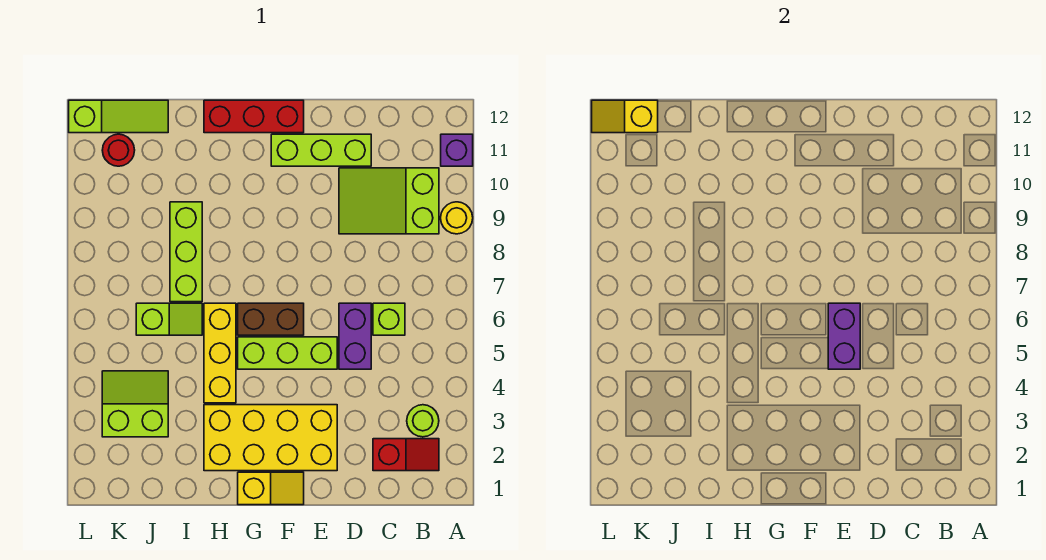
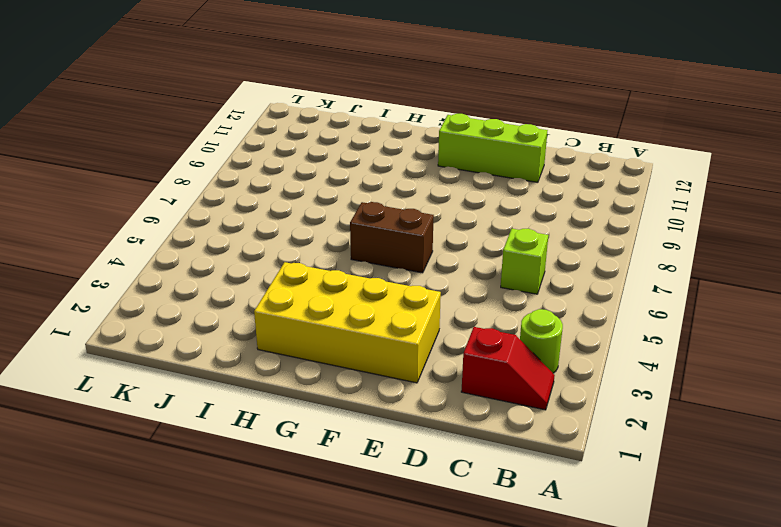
none -> yellow round brick A9 level 1
none -> purple brick A11 level 1
none -> lime slope B9:D10 level 1 top B

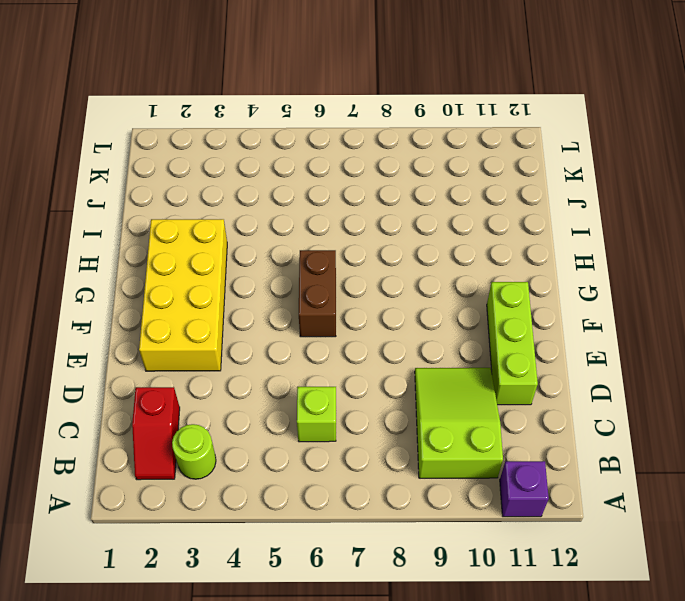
none -> yellow round brick A9 level 1
none -> purple brick D5:D6 level 1
none -> lime brick E5:G5 level 1

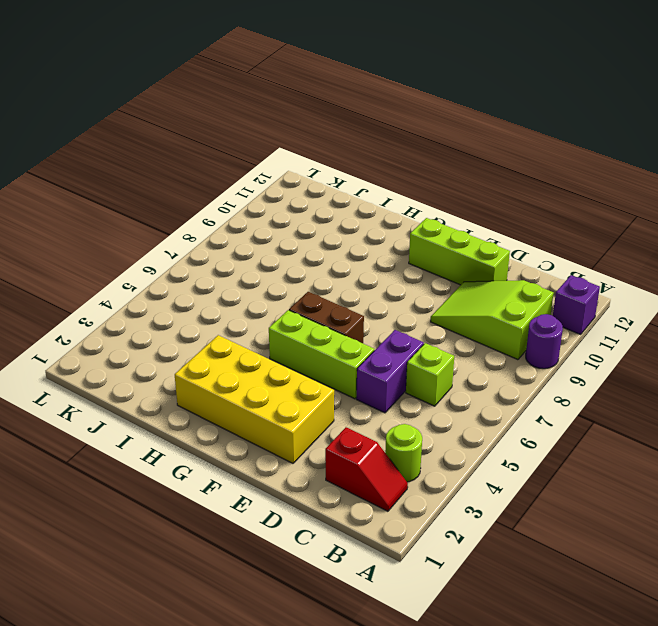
purple round brick A9 level 1 -> yellow round brick A9 level 1
none -> yellow slope F1:G1 level 1 top G
none -> red brick F12:H12 level 1
none -> yellow brick H4:H6 level 1

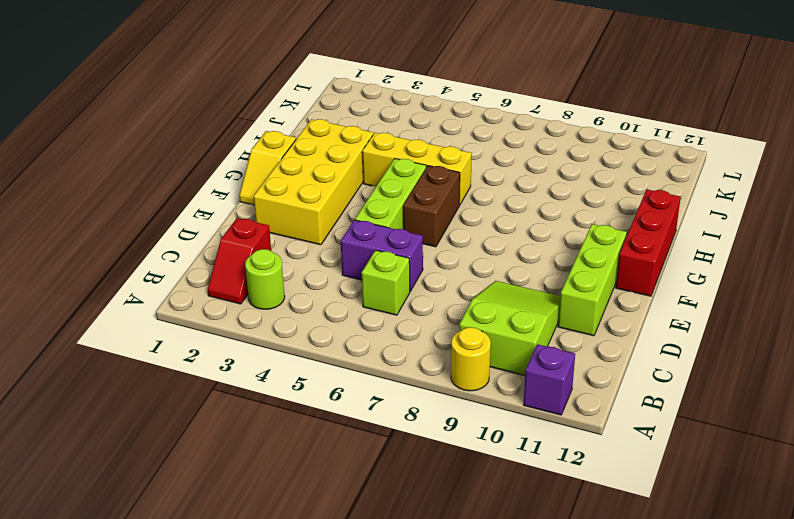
none -> lime slope I6:J6 level 1 top J
none -> lime brick I7:I9 level 1
none -> lime slope J3:K4 level 1 top 3

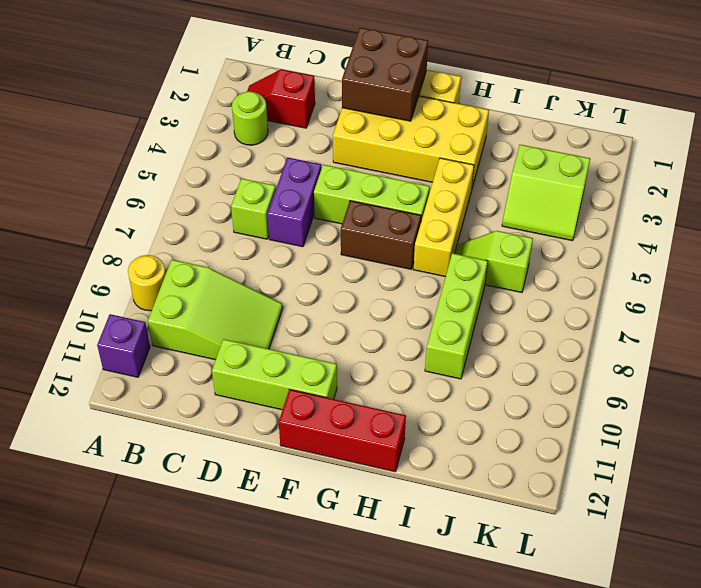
brown brick E1:F2 level 2 -> none
none -> lime slope J12:L12 level 1 top L
none -> red round brick K11 level 1
none -> purple brick E5:E6 level 2

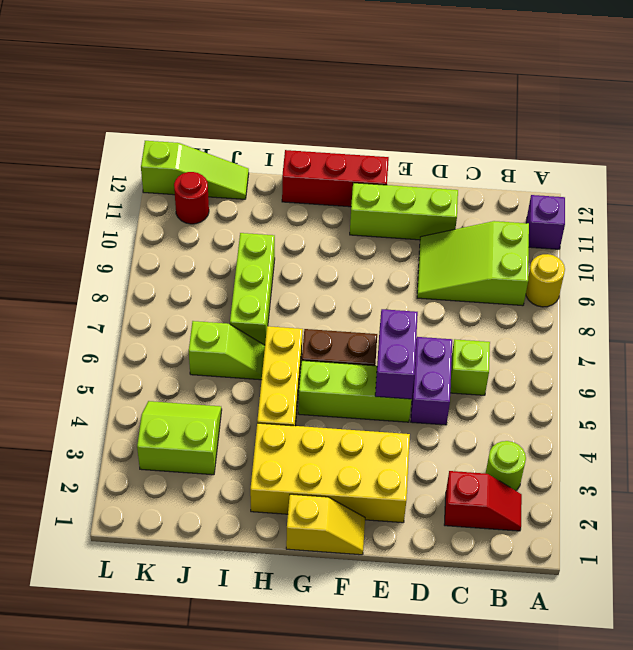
none -> yellow slope K12:L12 level 2 top K

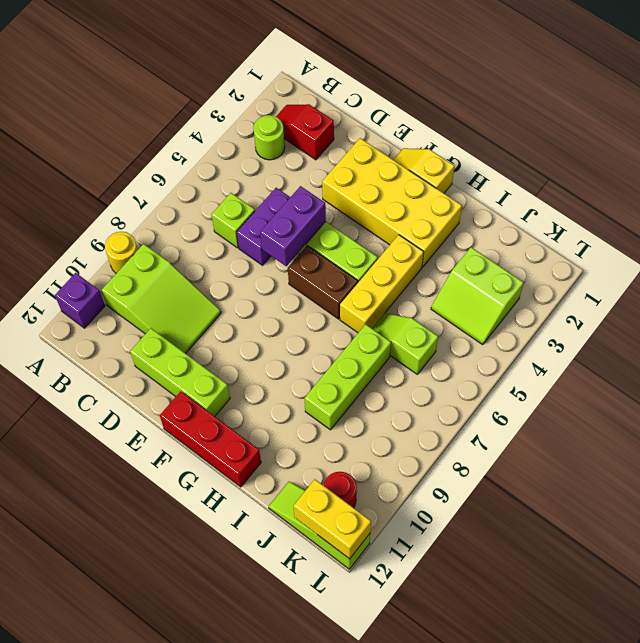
yellow brick K12:L12 level 2 -> yellow slope K12:L12 level 2 top K

